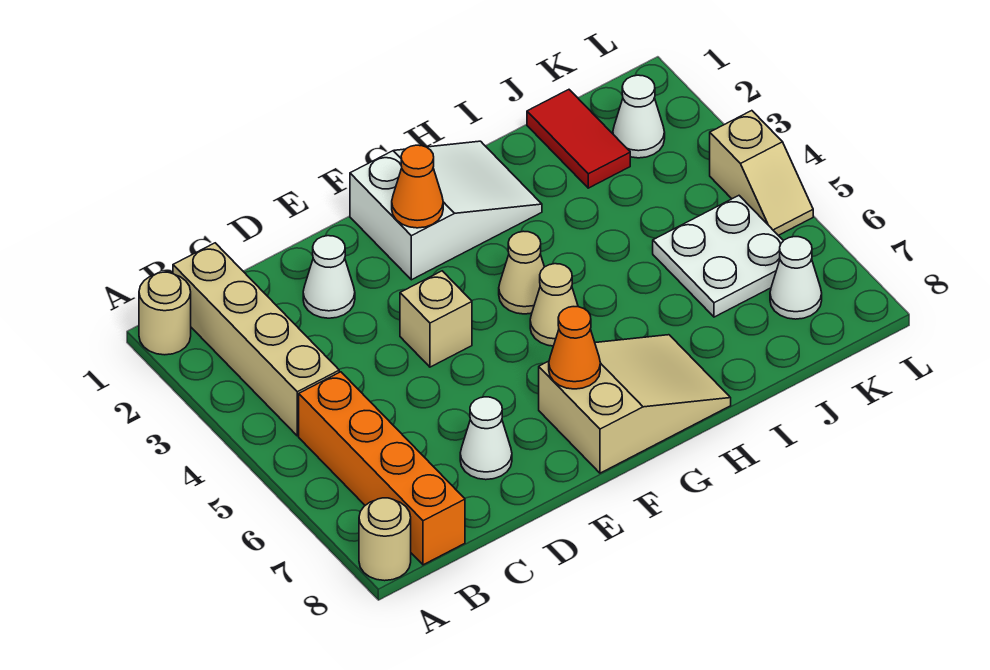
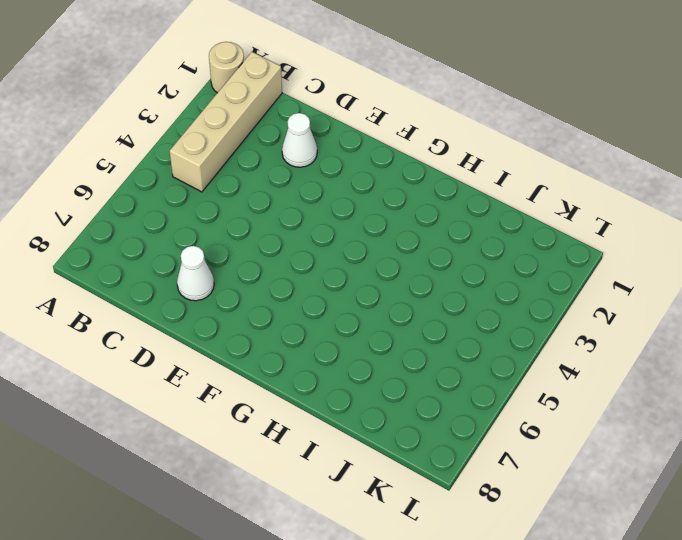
none -> tan round brick A8 level 1
none -> orange brick B5:B8 level 1
none -> tan brick E4 level 1

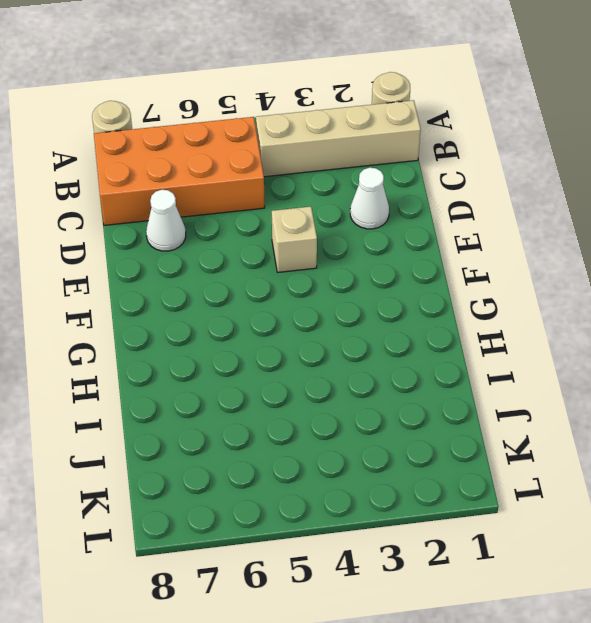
orange brick B5:C8 level 1 -> orange brick B5:B8 level 1
none -> white slope F1:H2 level 1 top F
none -> tan slope F7:H8 level 1 top F
none -> tan cone G4 level 1

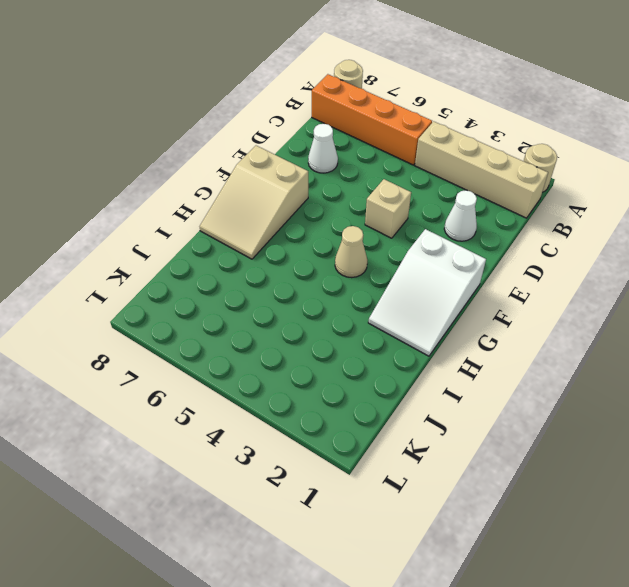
none -> tan cone G5 level 1
none -> red tile J1:J2 level 1
none -> white plate J5:K6 level 1

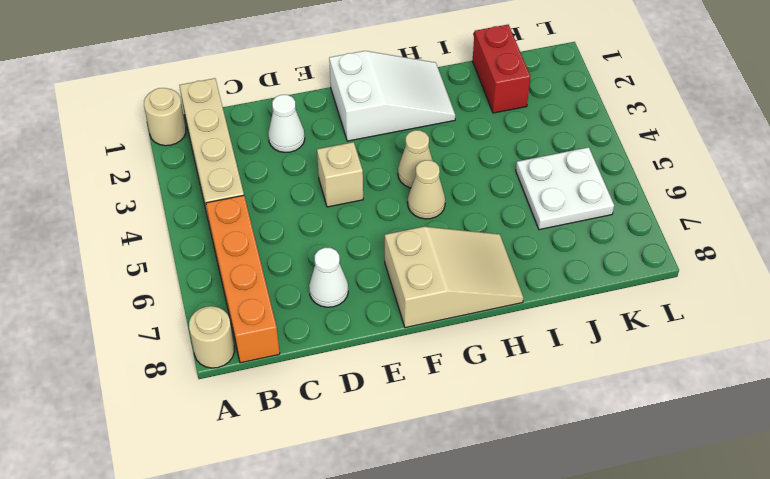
red brick J1:J2 level 1 -> red tile J1:J2 level 1
none -> white cone K2 level 1
none -> white cone K7 level 1
none -> tan slope L4:L5 level 1 top 4

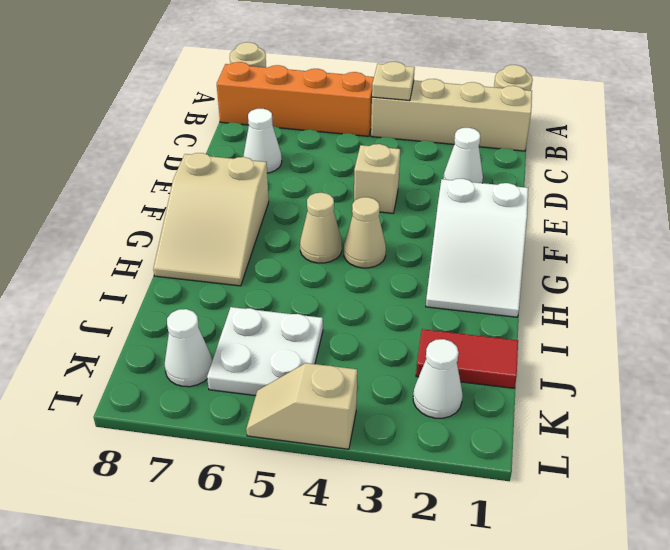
tan plate B4 level 2 -> none
none -> orange cone F2 level 2
none -> orange cone F7 level 2

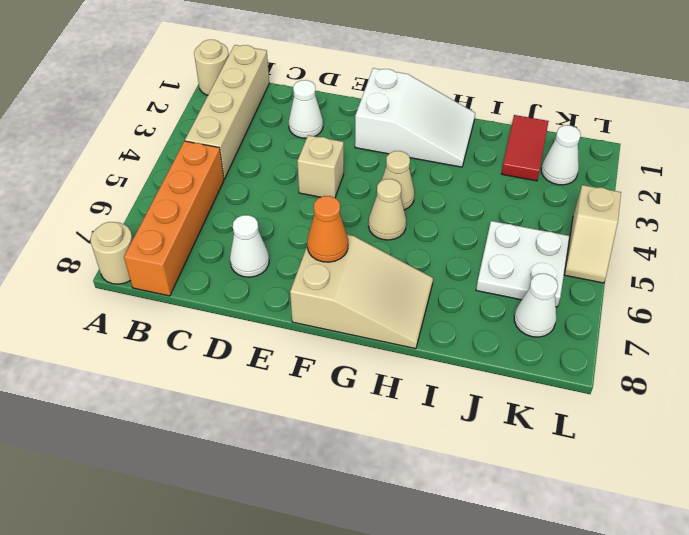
none -> orange cone F2 level 2

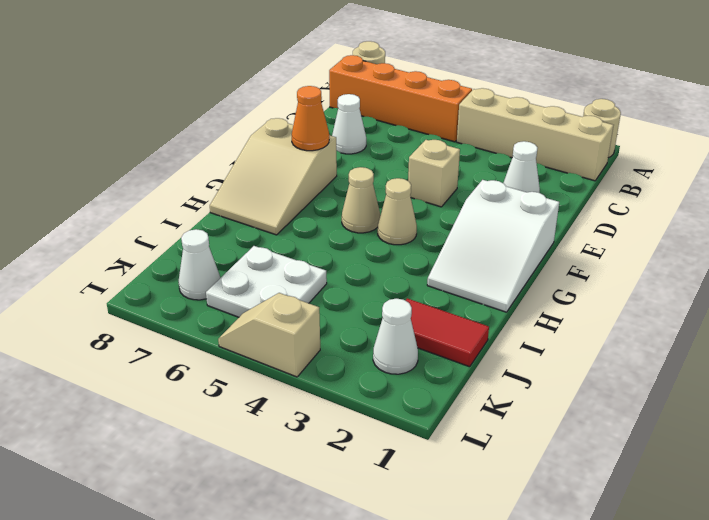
none -> orange cone F2 level 2

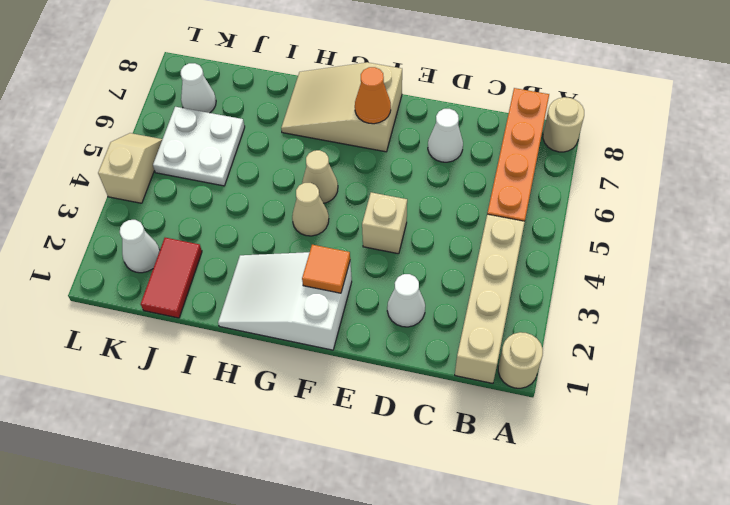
orange tile F2 level 2 -> orange cone F2 level 2

